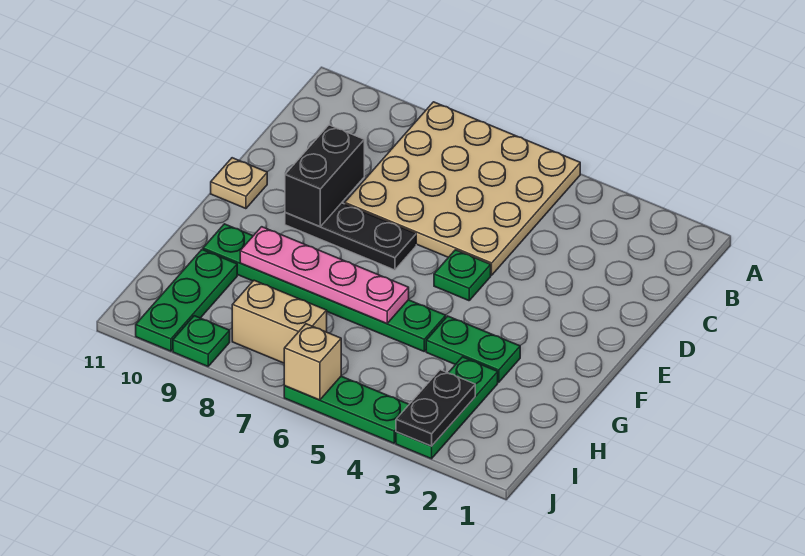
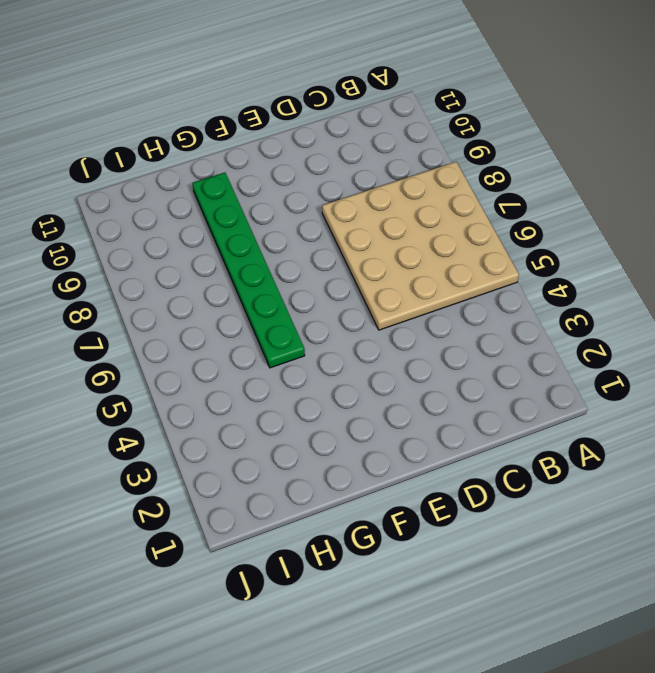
none -> green plate E5 level 1
none -> black plate E7:E9 level 1
none -> tan plate E11 level 1

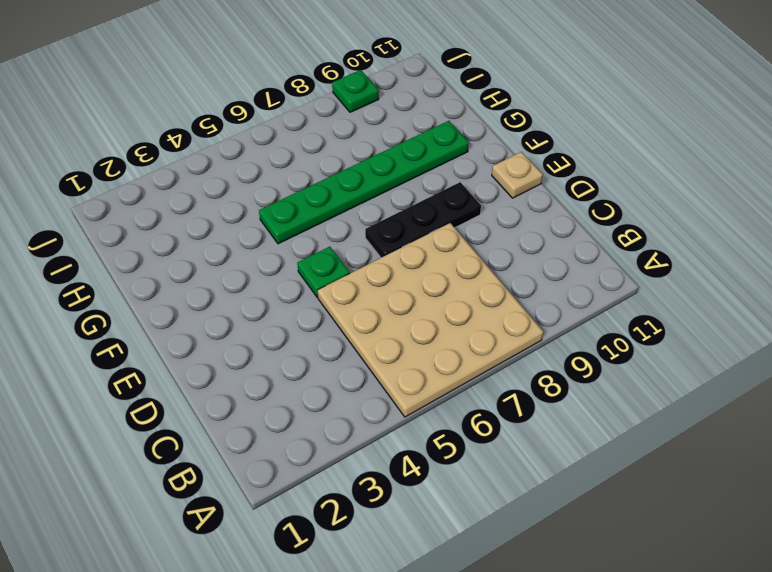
none -> green plate G3:G4 level 1
none -> green plate H3:J3 level 1
none -> green plate H10:J10 level 1

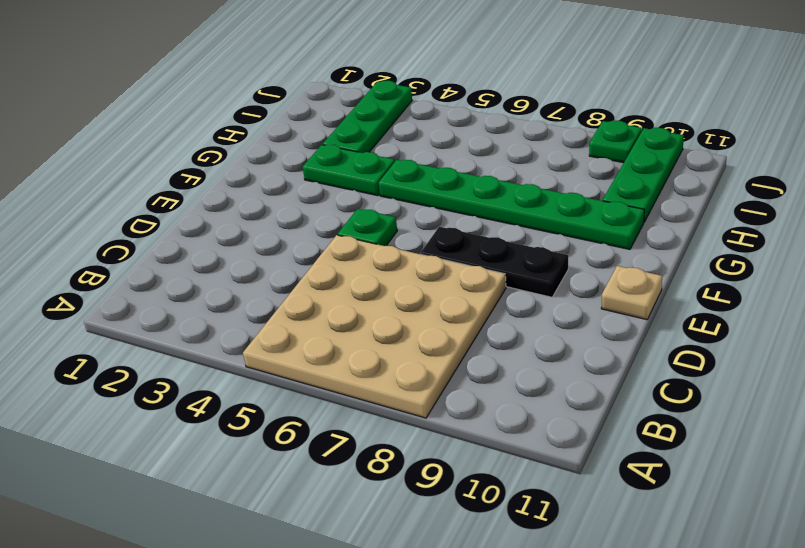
none -> tan brick I7:I8 level 1
none -> green plate J4:J6 level 1
none -> black brick D9:E9 level 2

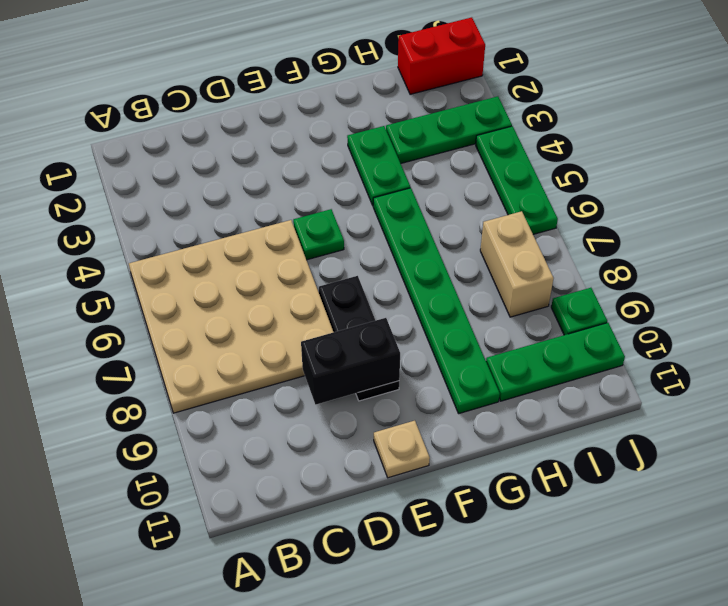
red brick I1:J1 level 1 -> none
none -> pink plate G6:G9 level 2
none -> black plate I3:J3 level 2
none -> tan brick J6 level 2

